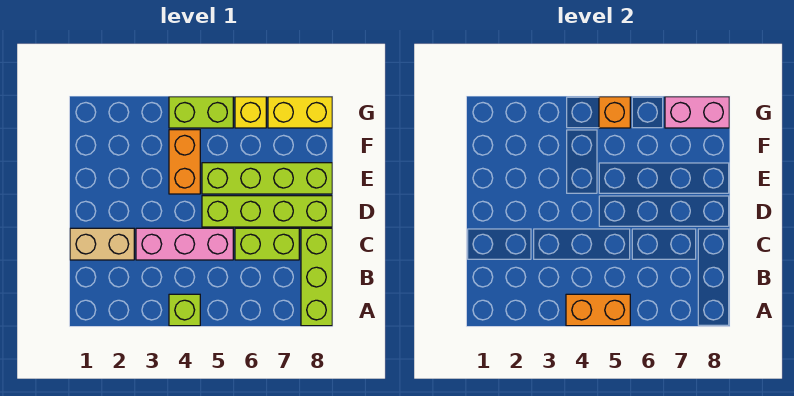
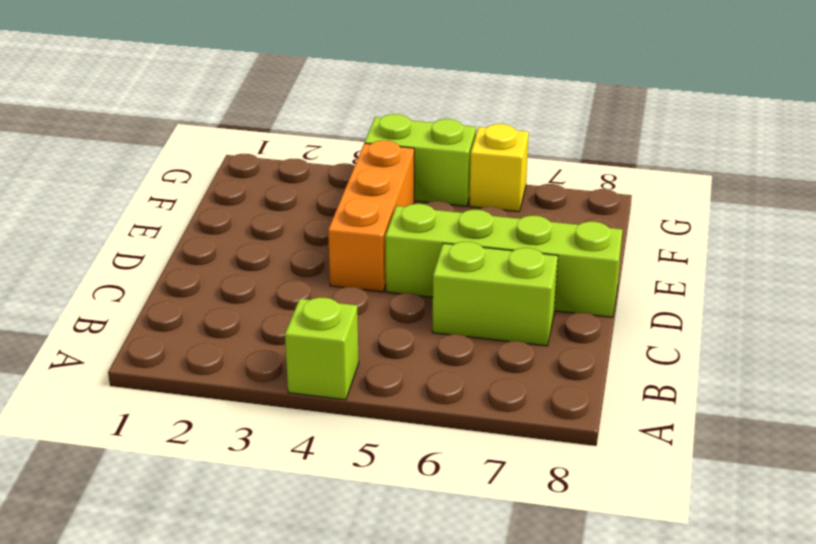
orange brick D4:F4 level 1 -> orange brick E4:F4 level 1
none -> lime brick A8:C8 level 1
none -> tan brick C1:C2 level 1
none -> pink brick C3:C5 level 1

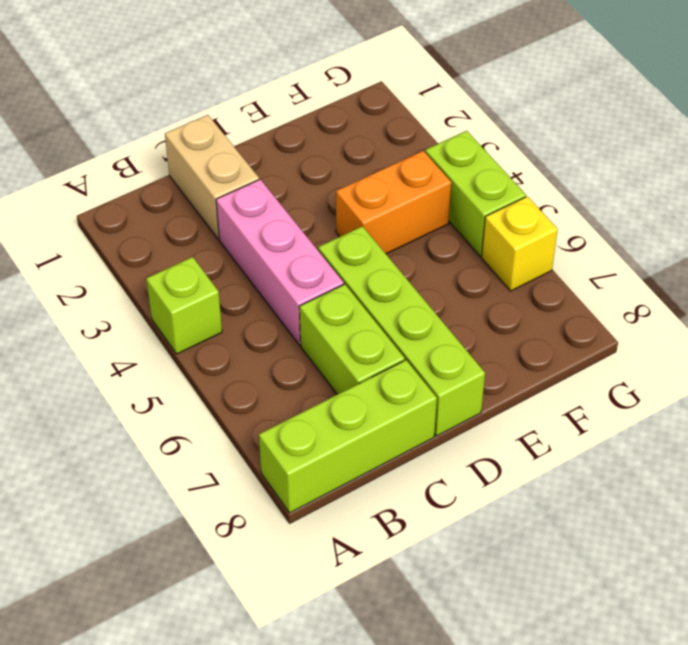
none -> lime brick E5:E8 level 1
none -> yellow brick G7:G8 level 1
none -> orange brick A4:A5 level 2

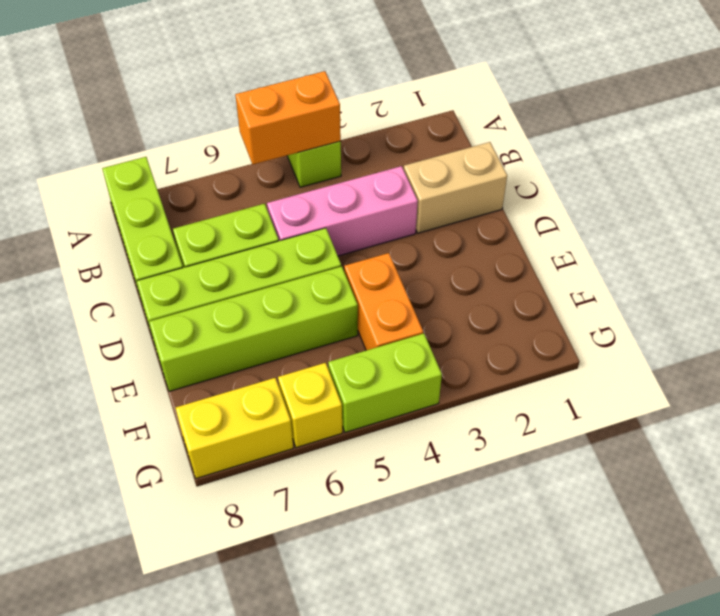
none -> orange brick G5 level 2
none -> pink brick G7:G8 level 2

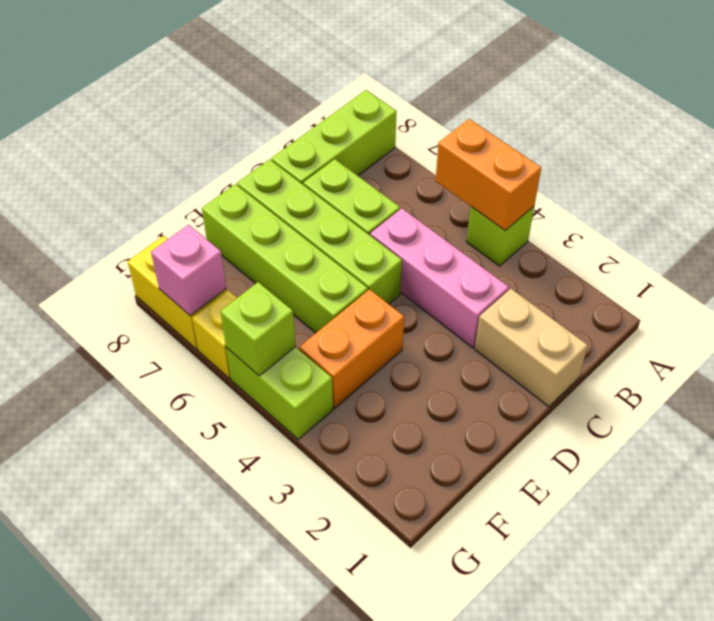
lime brick G5 level 2 -> orange brick G5 level 2
pink brick G7 level 2 -> pink brick G7:G8 level 2

